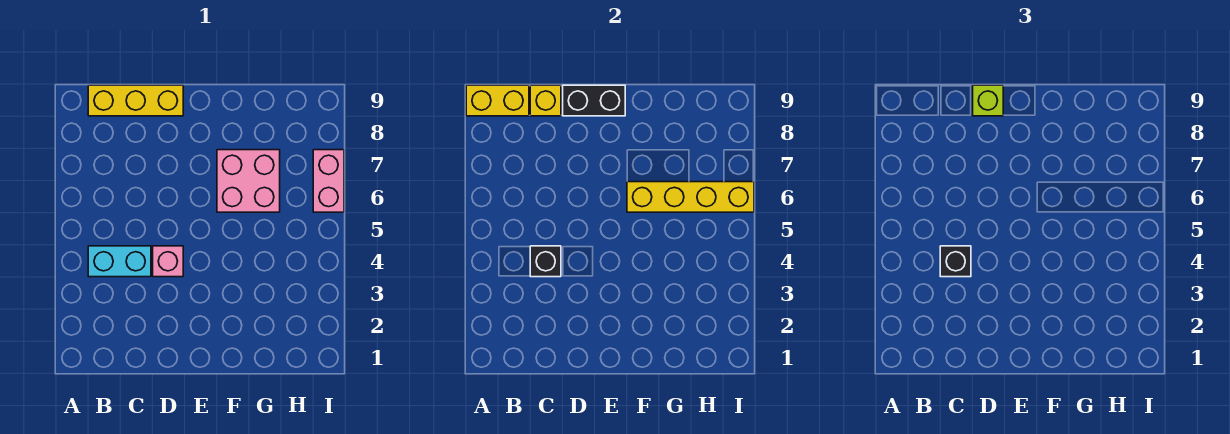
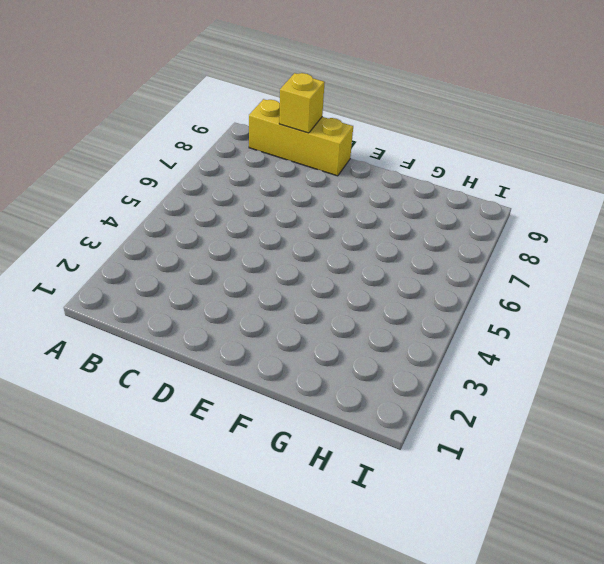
none -> cyan brick B4:C4 level 1
none -> pink brick D4 level 1
none -> pink brick F6:G7 level 1

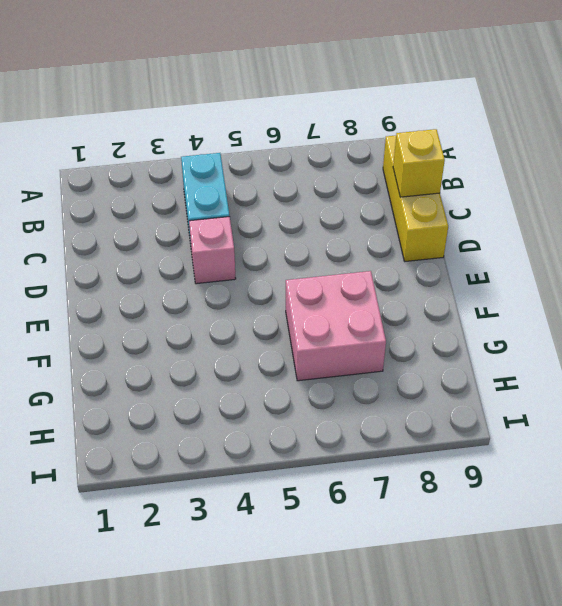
none -> pink brick I6:I7 level 1
none -> yellow brick A9:B9 level 2
none -> black brick C4 level 2

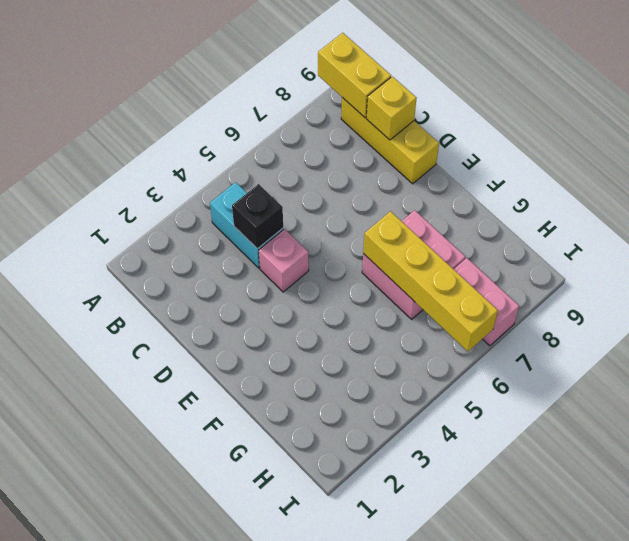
pink brick H7:I7 level 1 -> pink brick I6:I7 level 1
none -> black brick D9:E9 level 2
none -> black brick C4 level 3
none -> lime brick D9 level 3

